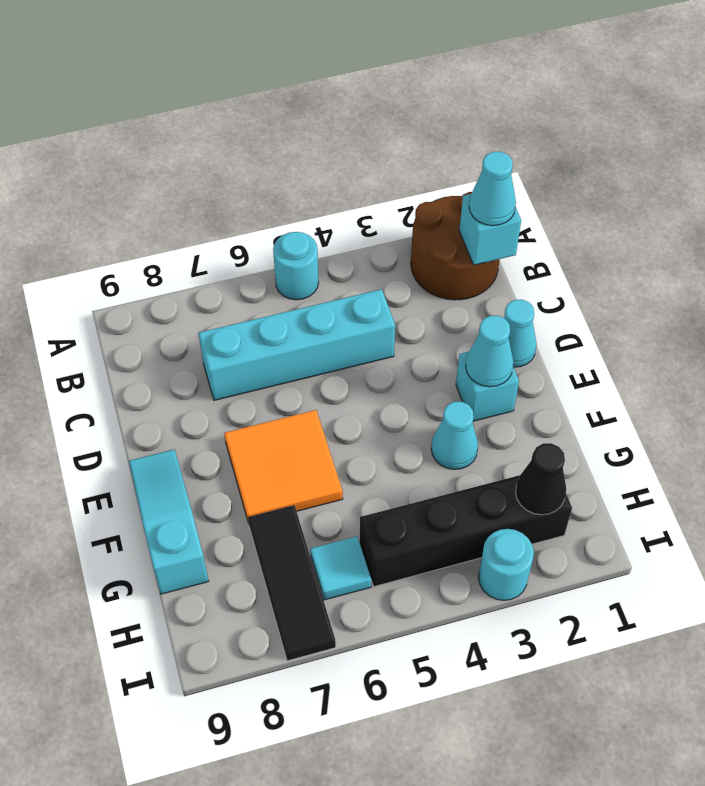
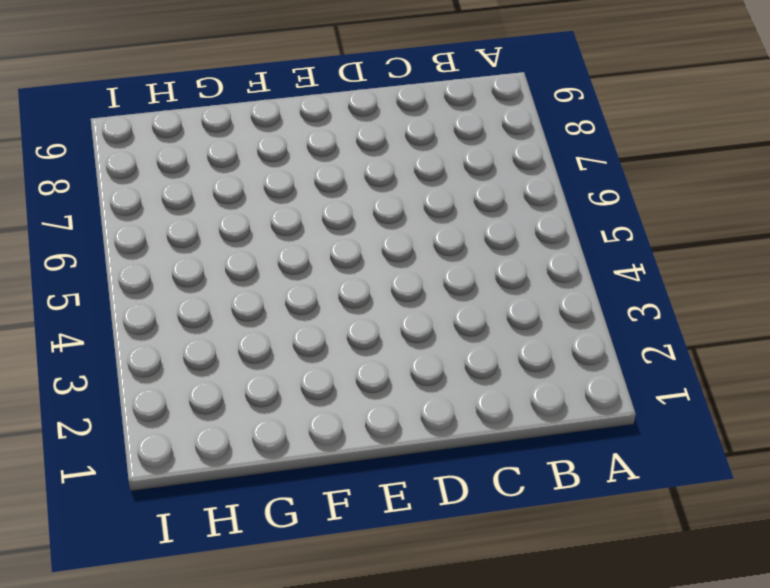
none -> brown round brick A1:B2 level 1
none -> cyan round brick A5 level 1
none -> cyan brick C4:C7 level 1

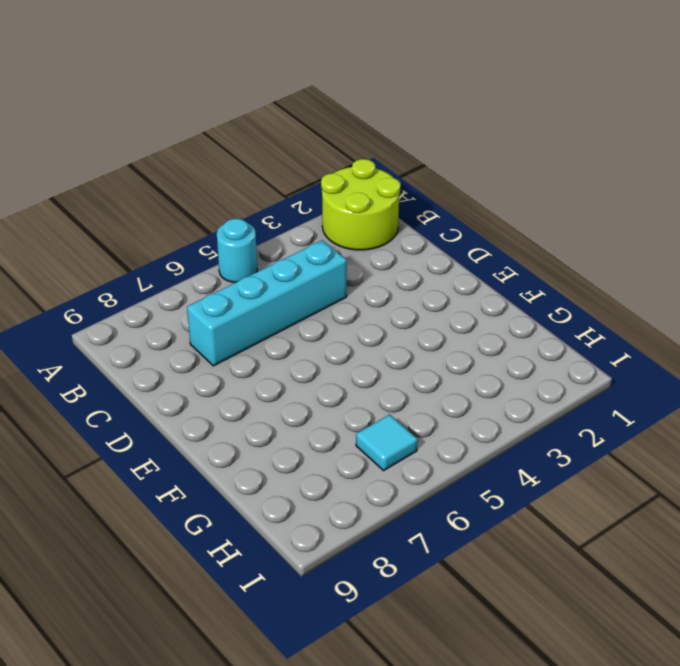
lime round brick A1:B2 level 1 -> brown round brick A1:B2 level 1
none -> cyan cone D1 level 1
none -> cyan brick E2 level 1
none -> orange tile E6:F7 level 1

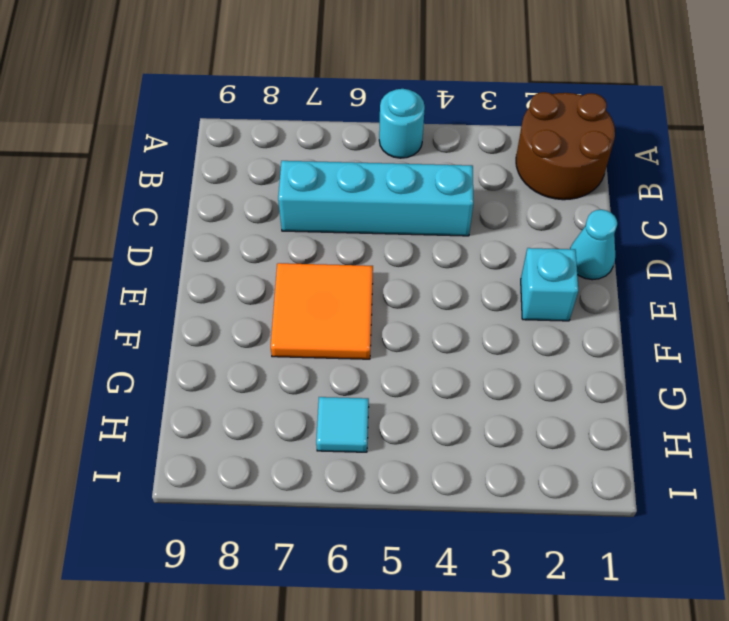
none -> cyan slope E9:G9 level 1 top G
none -> cyan cone F3 level 1
none -> black tile G7:I7 level 1

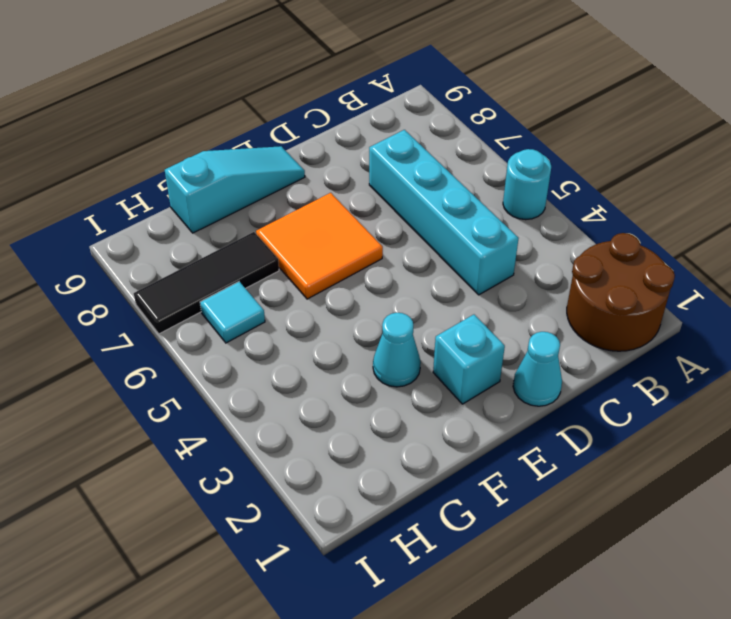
none -> black brick H2:H5 level 1
none -> cyan round brick I3 level 1
none -> cyan brick B1 level 2

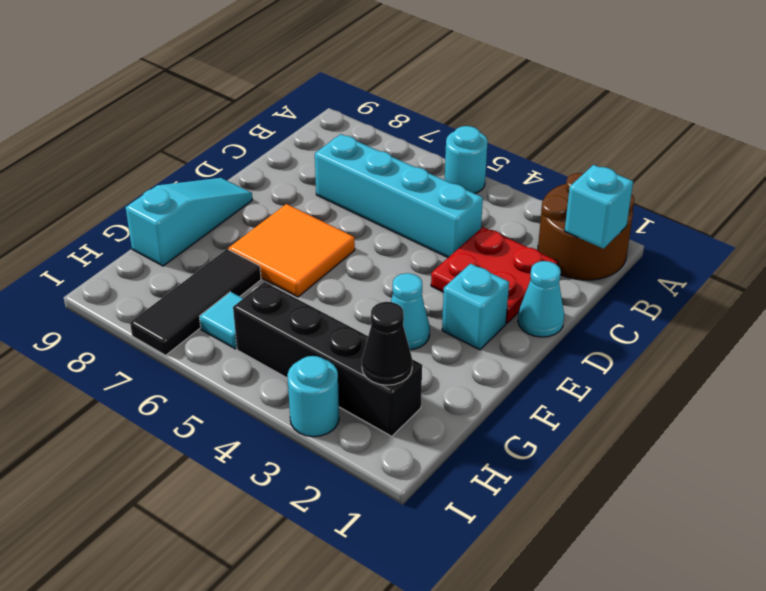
red plate C2:D3 level 1 -> none
none -> cyan cone E2 level 2
none -> cyan cone B1 level 3

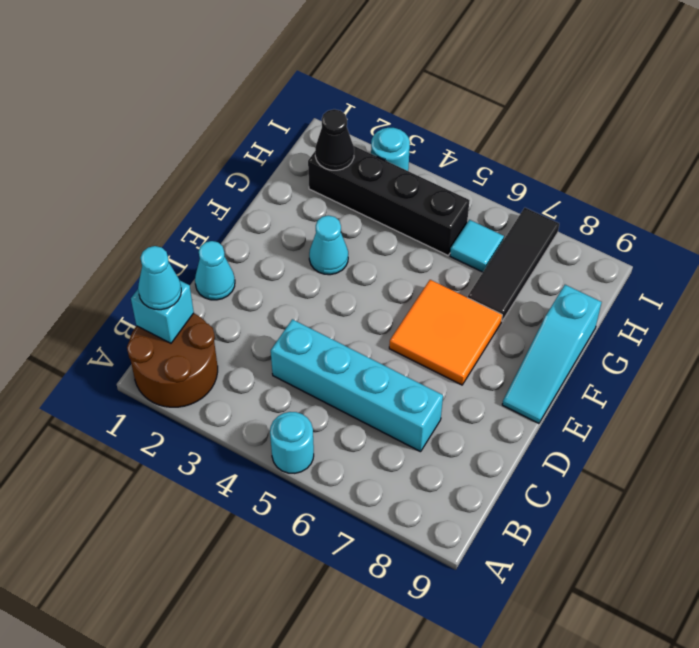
none -> cyan brick E2 level 1
none -> cyan cone E2 level 2

